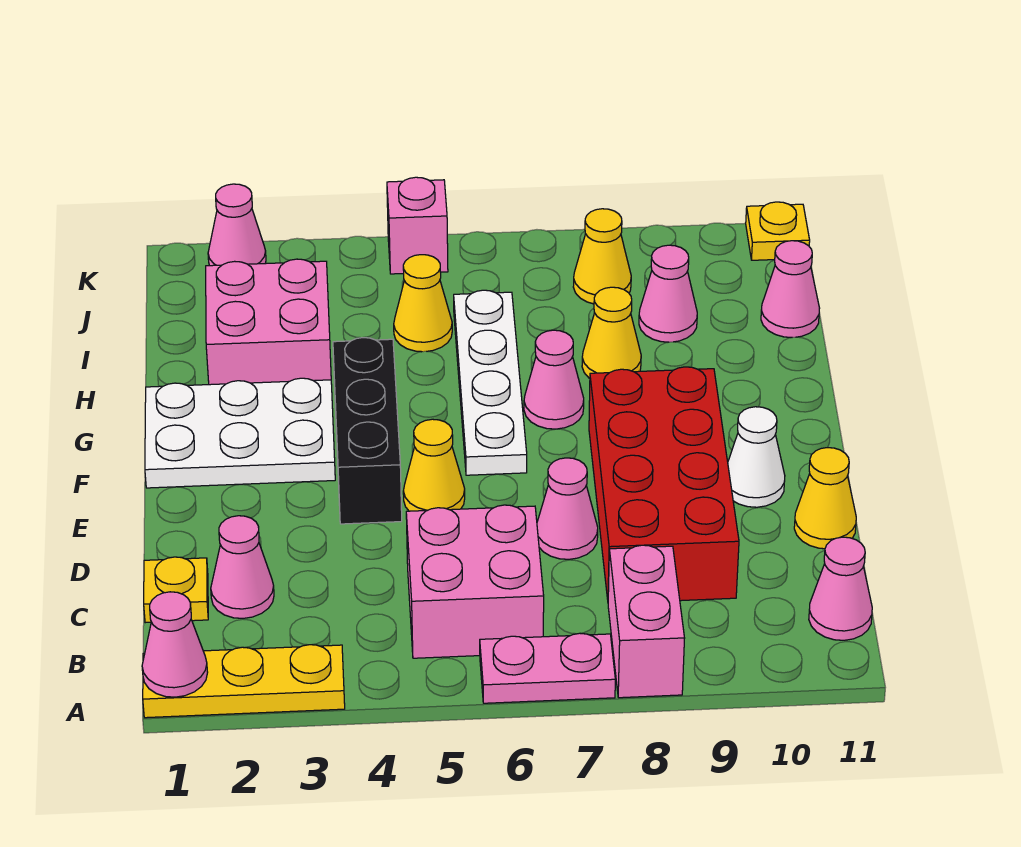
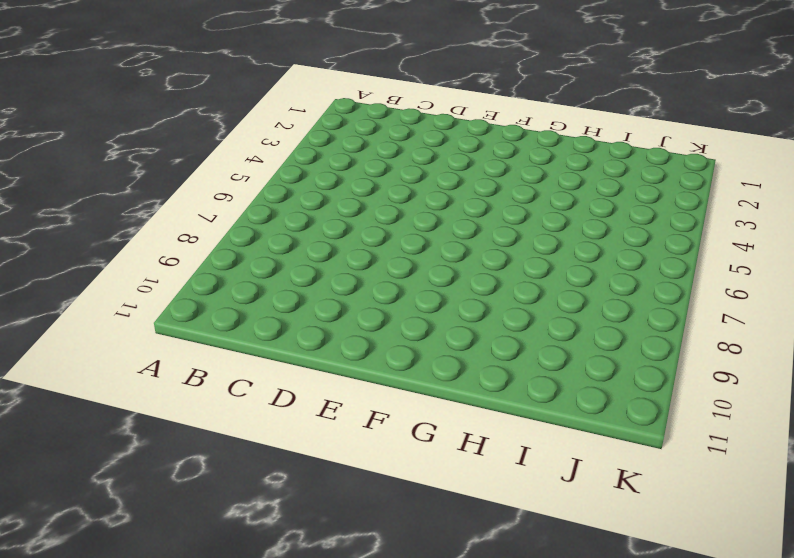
none -> yellow plate A1:A3 level 1
none -> pink plate A6:A7 level 1
none -> pink brick A8:B8 level 1

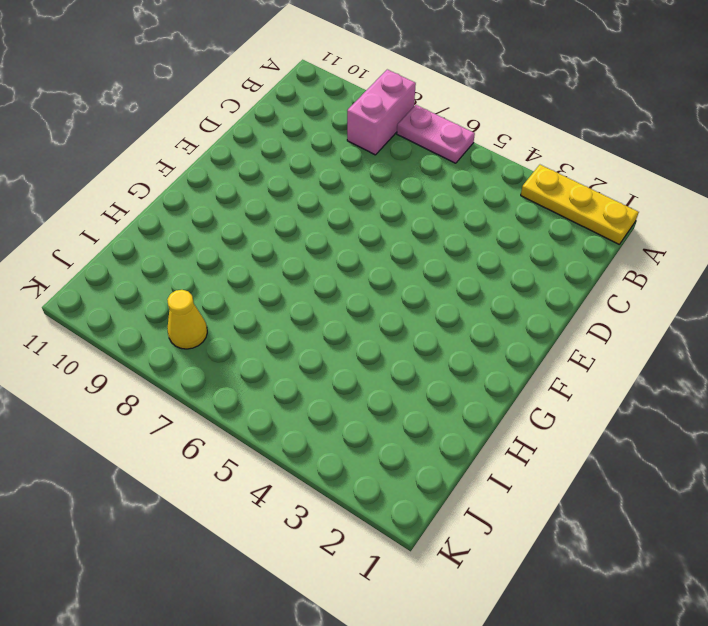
none -> pink brick B5:C6 level 1
none -> pink cone B11 level 1
none -> yellow plate C1 level 1

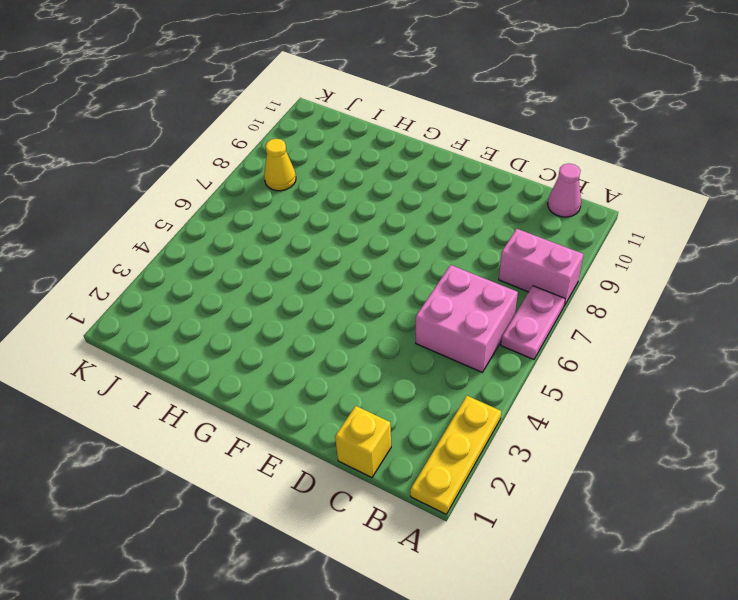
yellow brick C1 level 1 -> yellow plate C1 level 1
none -> pink cone C2 level 1
none -> red brick C8:F9 level 1
none -> pink cone D7 level 1

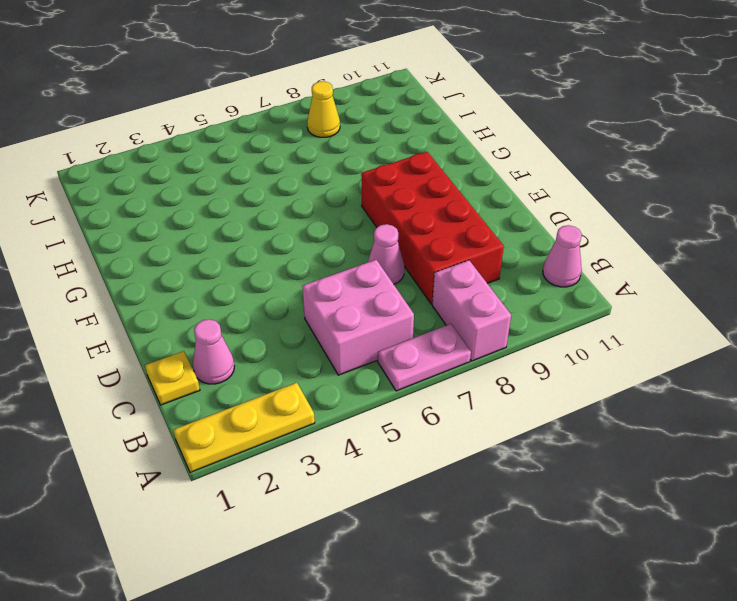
none -> yellow cone D11 level 1
none -> black brick E4:G4 level 1
none -> yellow cone E5 level 1

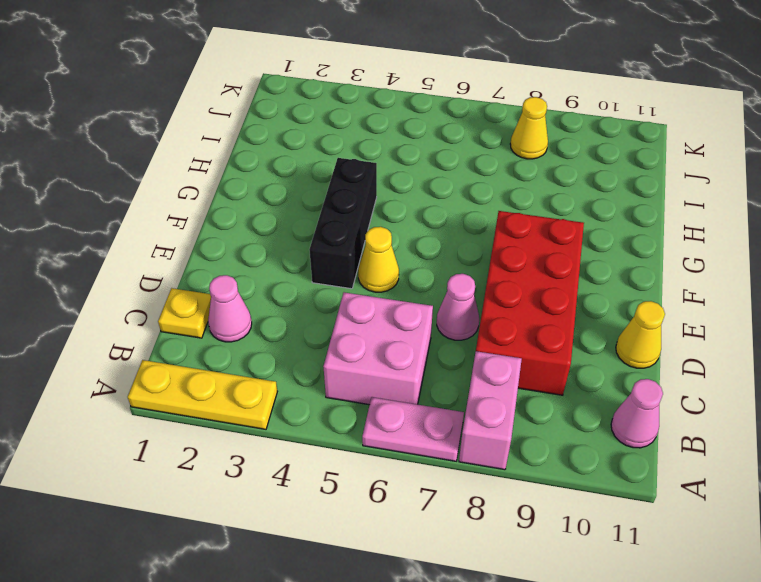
none -> white cone E10 level 1
none -> white plate F1:G3 level 1
none -> white plate F6:I6 level 1

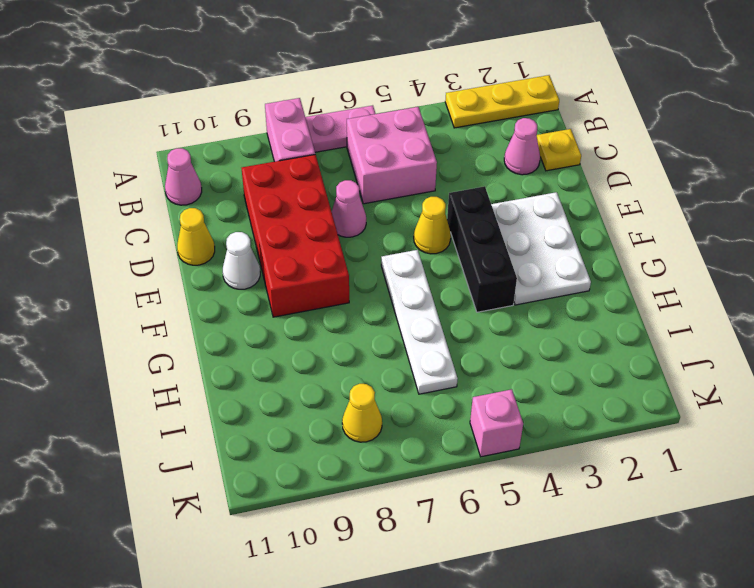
white plate E2:G3 level 1 -> white plate F1:G3 level 1
none -> pink cone G7 level 1
none -> pink brick H2:I3 level 1
none -> yellow cone H8 level 1

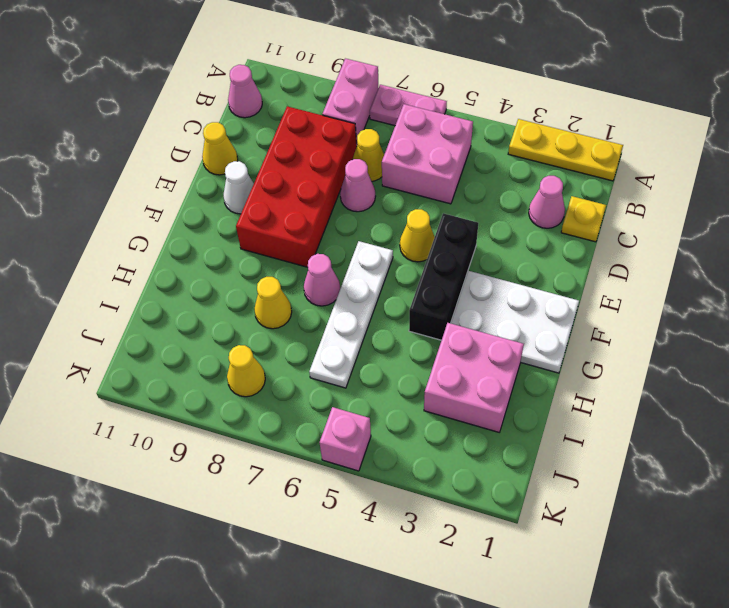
yellow cone C7 level 1 -> yellow cone I5 level 1
none -> pink cone I9 level 1
none -> pink cone I11 level 1
none -> pink cone K2 level 1

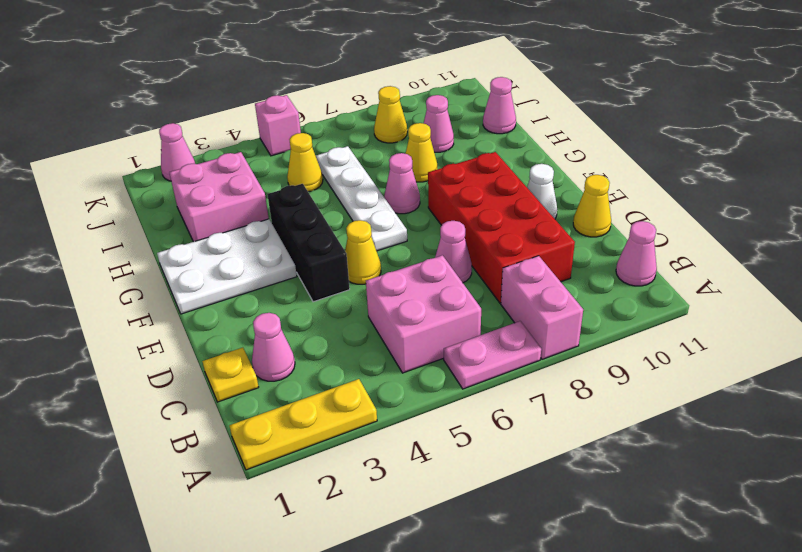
none -> yellow plate K11 level 1
none -> pink cone A1 level 2

